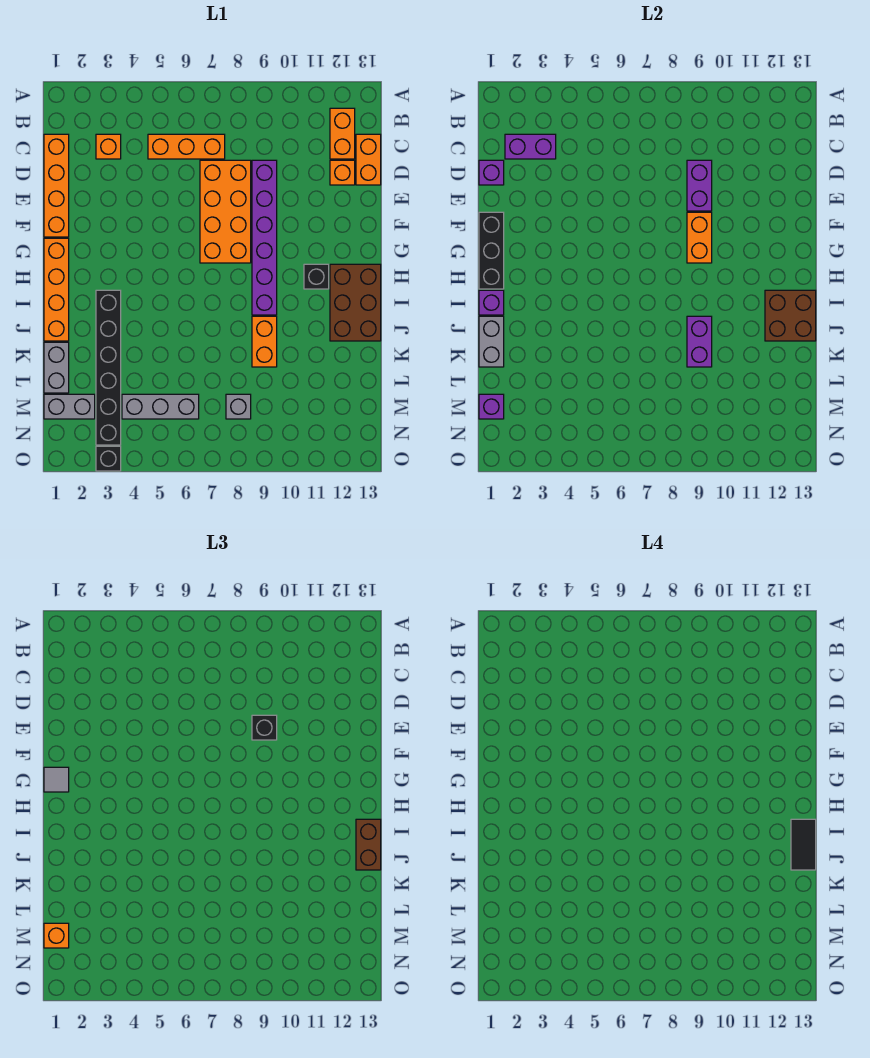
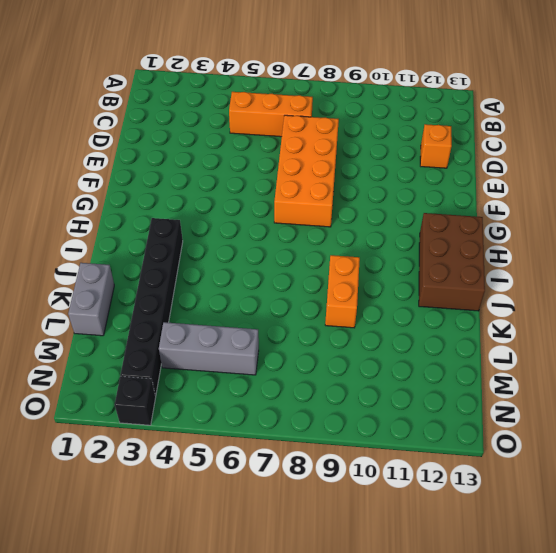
none -> orange brick B12:C12 level 1
none -> orange brick C1:F1 level 1
none -> orange brick C3 level 1
none -> orange brick C13:D13 level 1

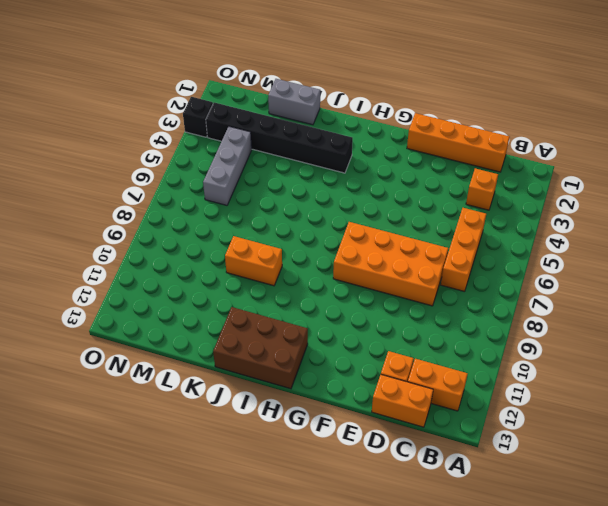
none -> purple brick D9:I9 level 1
none -> orange brick G1:J1 level 1
none -> black brick H11 level 1
none -> grey brick M1:M2 level 1

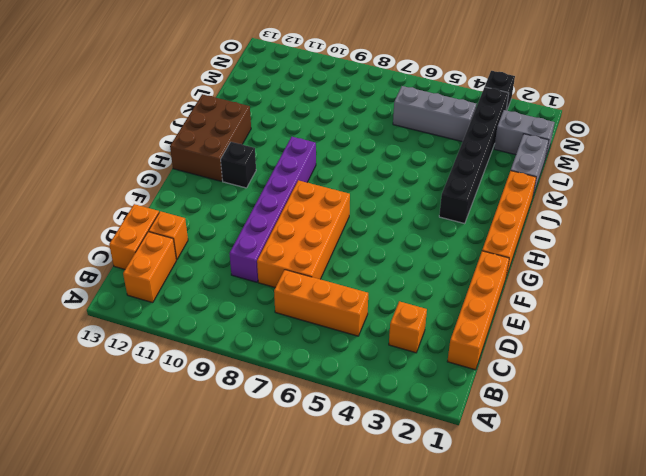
none -> orange brick J9:K9 level 1
none -> grey brick M8 level 1
none -> purple brick C2:C3 level 2
none -> purple brick D1 level 2

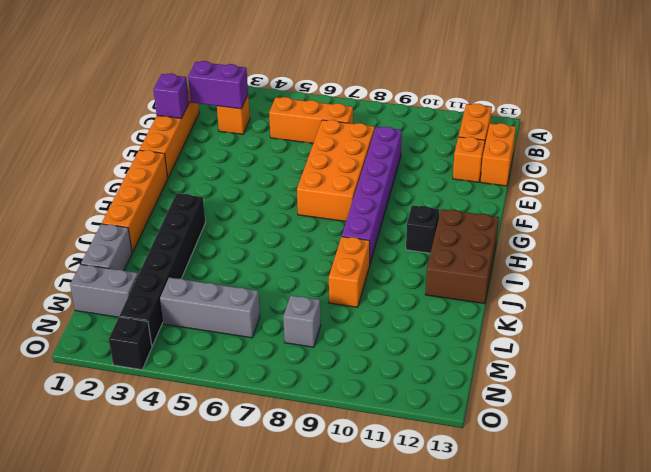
none -> purple brick D9:E9 level 2
none -> black brick F1:H1 level 2
none -> orange brick F9:G9 level 2
none -> purple brick I1 level 2

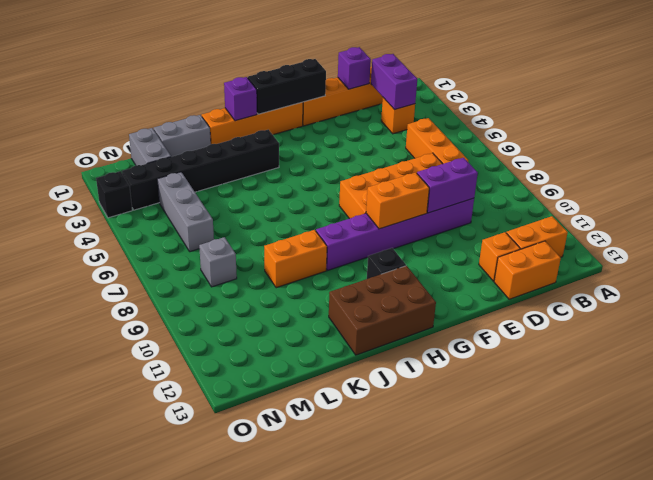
none -> brown brick I12:J13 level 2
none -> grey brick J1:K1 level 2
none -> purple brick J9:K9 level 2
none -> purple brick M1 level 2

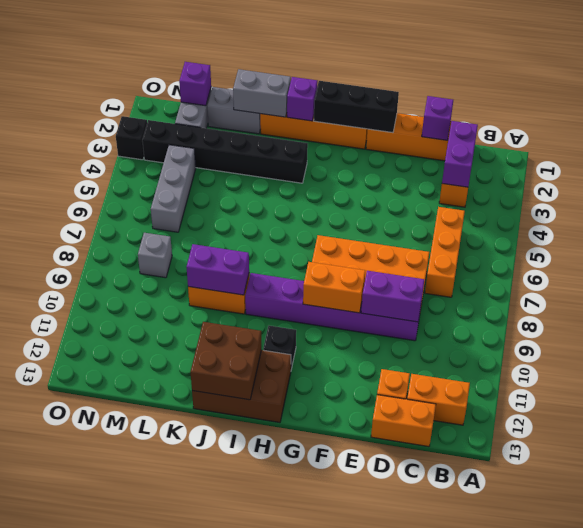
none -> black brick E9 level 3
none -> grey tile G1 level 3
none -> brown brick I13:J13 level 3
none -> orange brick M1 level 3

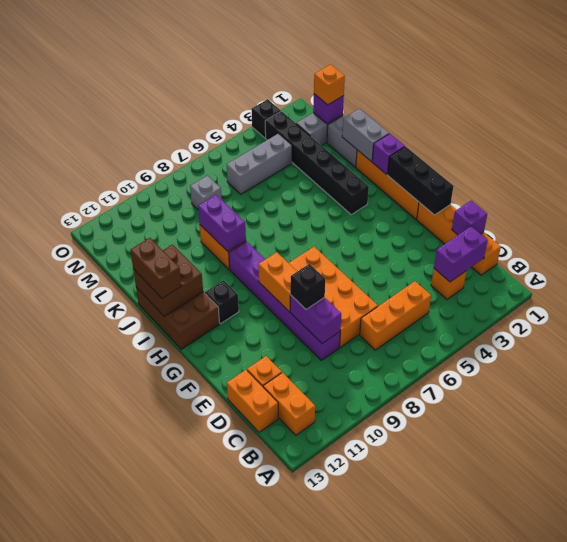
none -> grey tile G1 level 3
none -> black tile I13:J13 level 4

